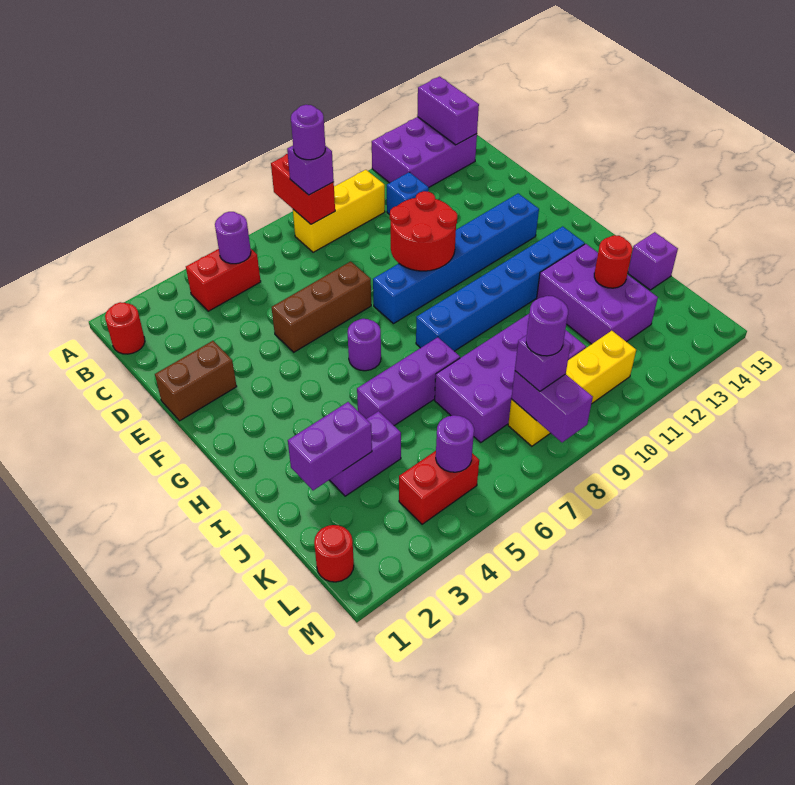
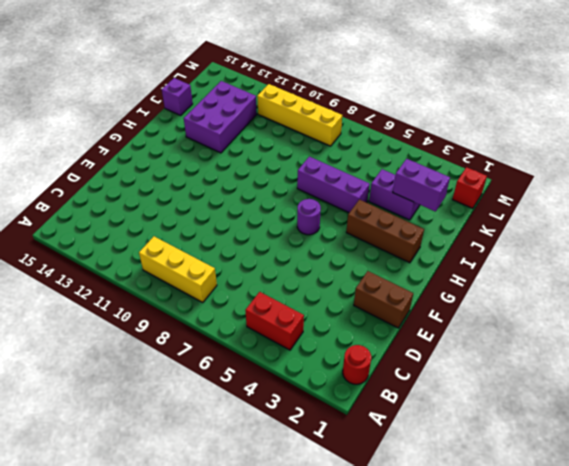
brown brick H2:H4 level 1 -> brown brick E5:E7 level 1
red brick L1 level 1 -> red round brick L1 level 1
none -> purple brick A12:B14 level 1
none -> blue brick C11 level 1
none -> blue brick F8:F13 level 1
none -> blue brick H8:H13 level 1

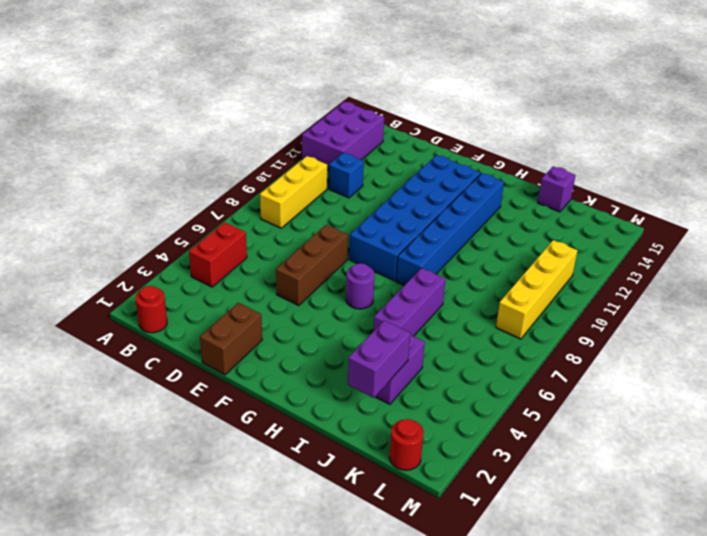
blue brick F8:G13 level 1 -> blue brick F8:F13 level 1
none -> purple brick I12:K13 level 1
none -> purple brick J7:K10 level 1
none -> red brick L4:L5 level 1
none -> red brick A8:B8 level 2

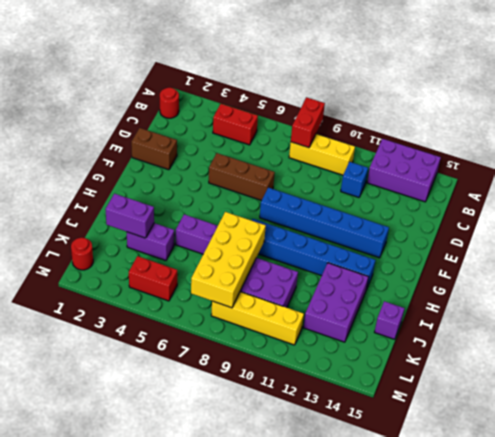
yellow brick I7:L8 level 2 -> purple brick L8:M8 level 2
none -> purple round brick G6 level 1
none -> purple brick A14:B14 level 2
none -> purple round brick B5 level 2
none -> red round brick E9:F10 level 2

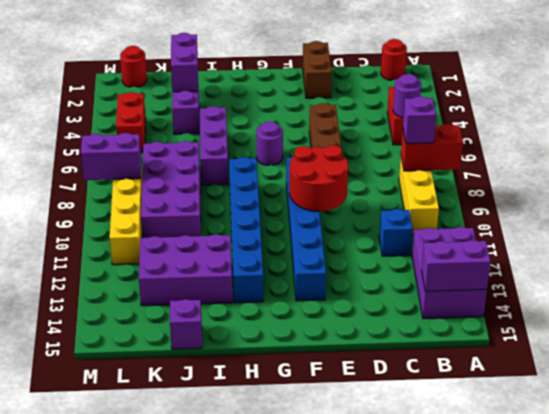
none -> red round brick J13 level 2
none -> purple round brick L5 level 2
none -> purple brick L8 level 3
none -> purple round brick B8 level 4

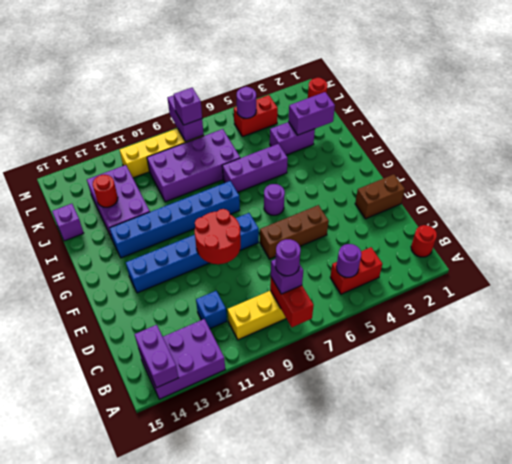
none -> purple round brick L8 level 4

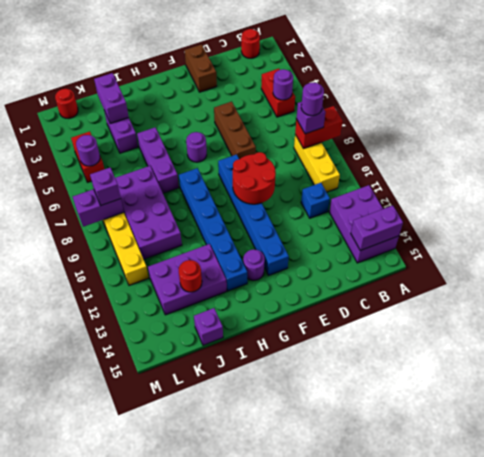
purple round brick G13 level 1 -> purple round brick L8 level 4

